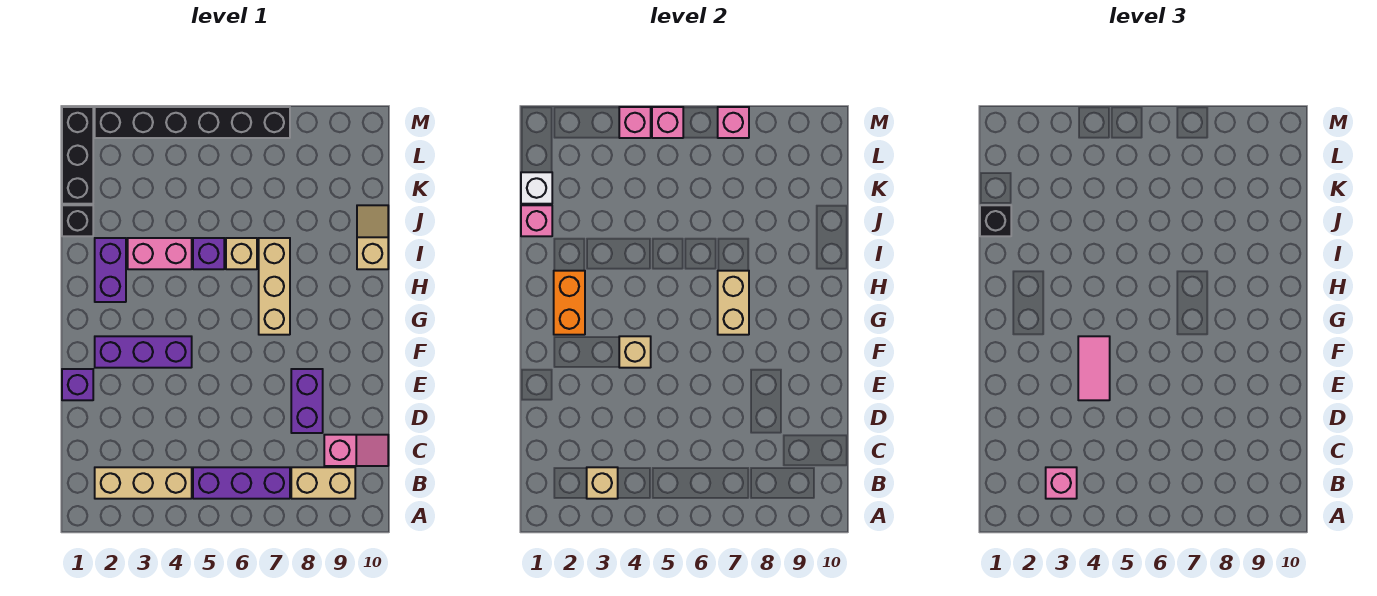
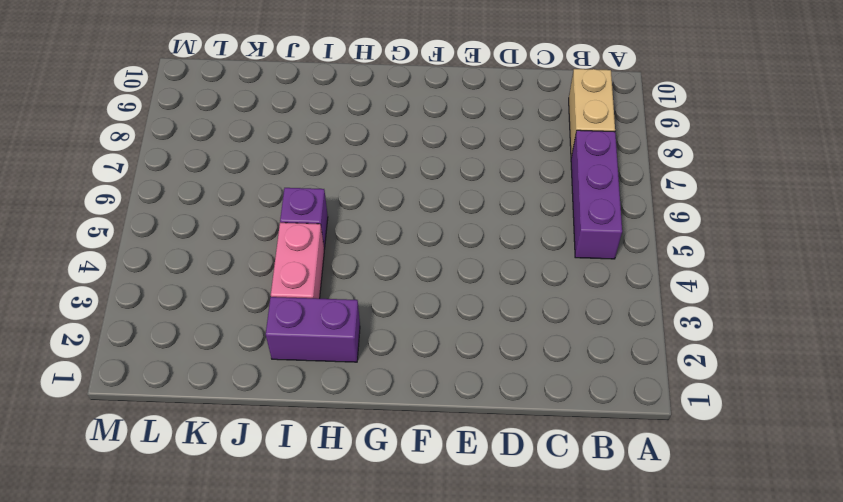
none -> tan brick B2:B4 level 1
none -> pink slope C9:C10 level 1 top 9
none -> purple brick D8:E8 level 1

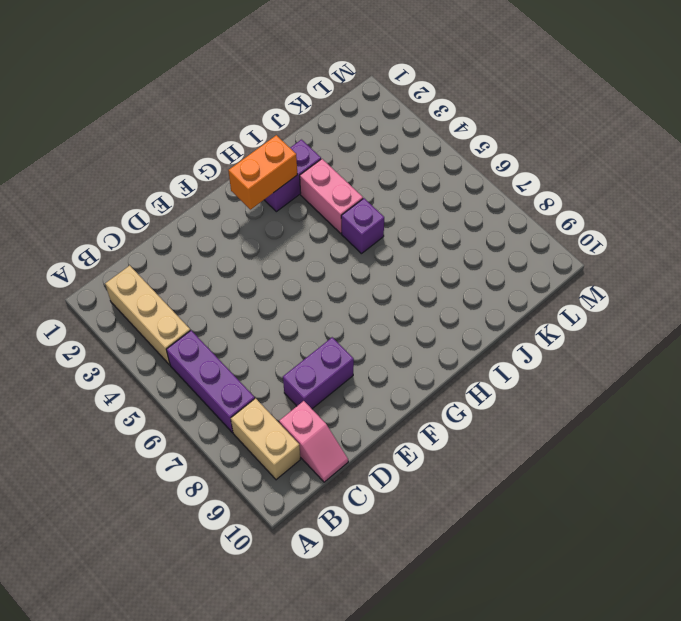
none -> purple brick E1 level 1
none -> purple brick F2:F4 level 1
none -> tan brick G7:I7 level 1

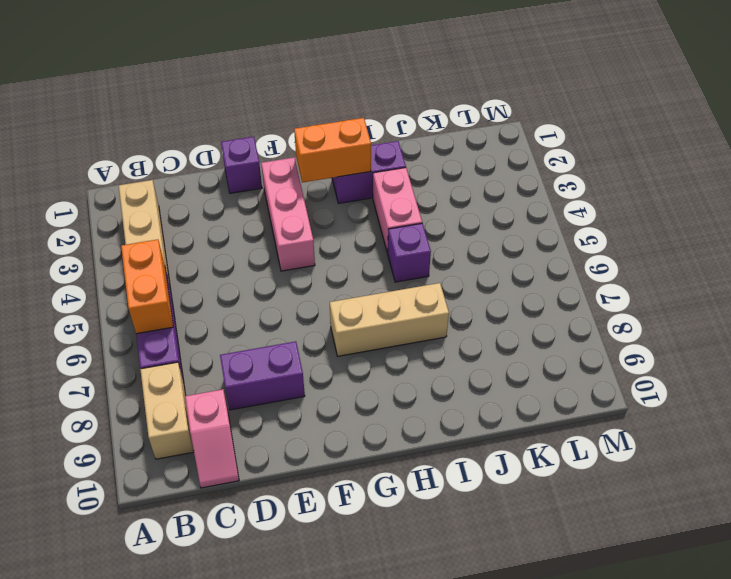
orange brick B5:B6 level 2 -> none
pink brick F2:F4 level 1 -> purple brick F2:F4 level 1
none -> tan brick I6 level 1
none -> tan slope I10:J10 level 1 top I
none -> black brick J1 level 1

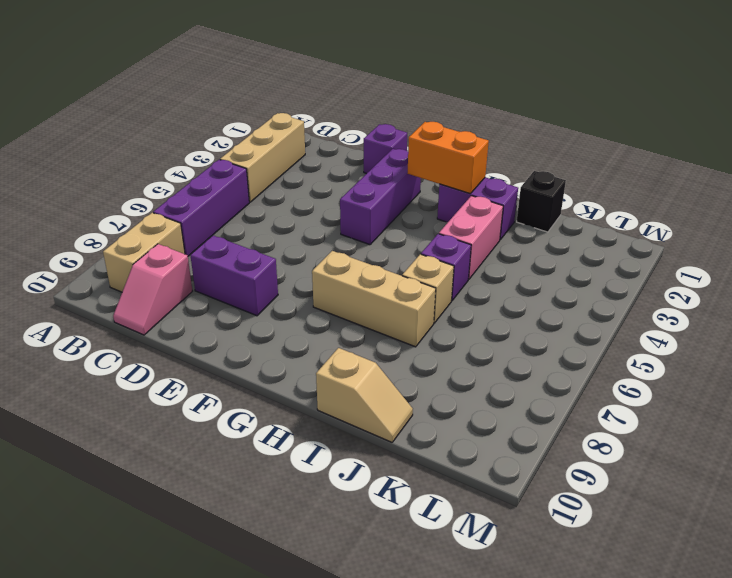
none -> black brick K1:M1 level 1
none -> black brick M2:M7 level 1
none -> tan brick B3 level 2

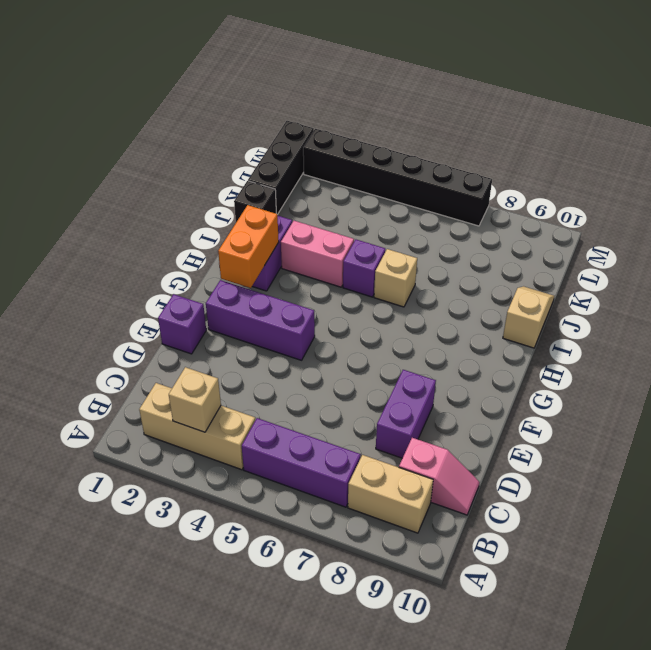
none -> tan brick G7:I7 level 1
none -> tan brick F4 level 2
none -> tan brick G7:H7 level 2

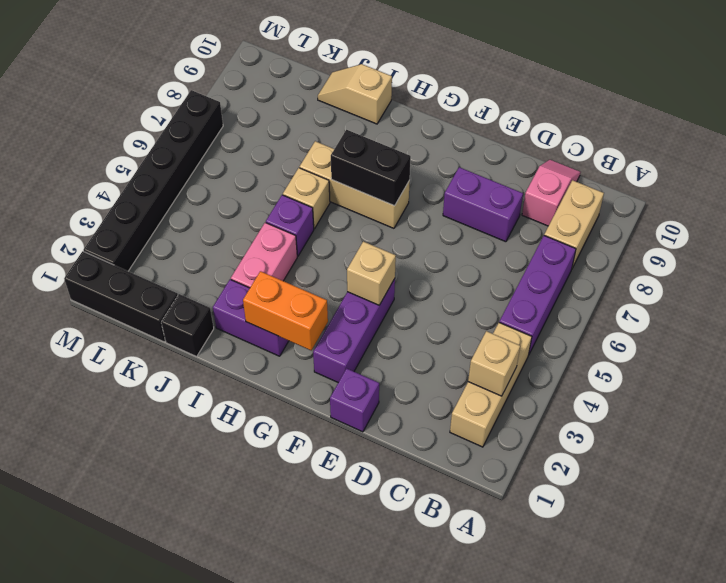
black brick G7:H7 level 2 -> tan brick G7:H7 level 2
none -> pink brick J1 level 2
none -> white brick K1 level 2
none -> pink brick M4 level 2

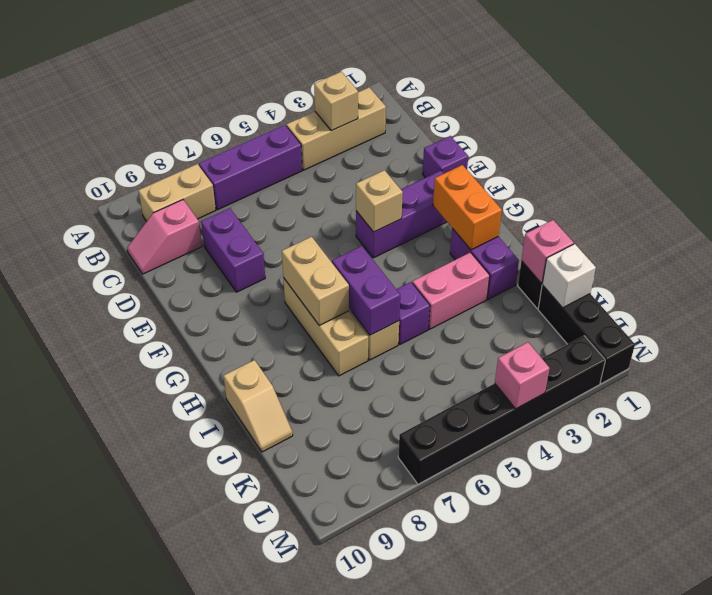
purple brick H6:I6 level 2 -> none
none -> pink brick M5 level 2
none -> pink brick M7 level 2
none -> pink brick B3 level 3

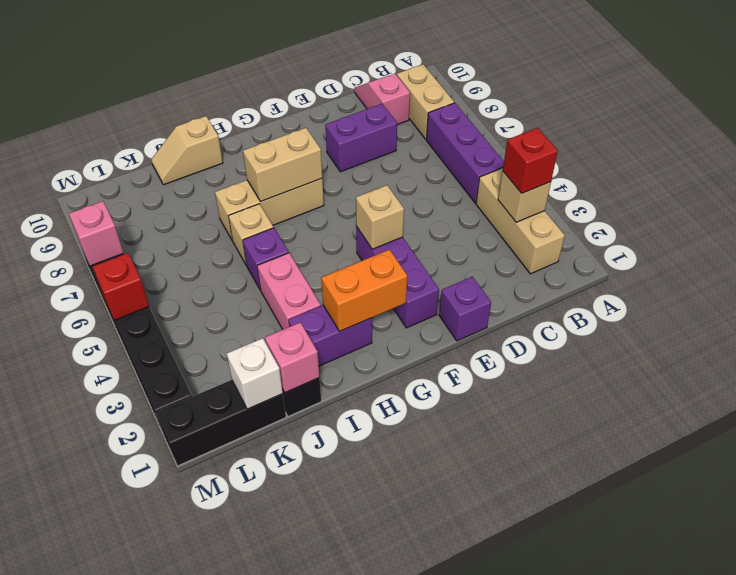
red brick B3 level 3 -> pink brick B3 level 3
red brick M5 level 2 -> pink brick M5 level 2
none -> pink brick M4 level 2
none -> pink tile E4:F4 level 3
none -> black brick J1 level 3

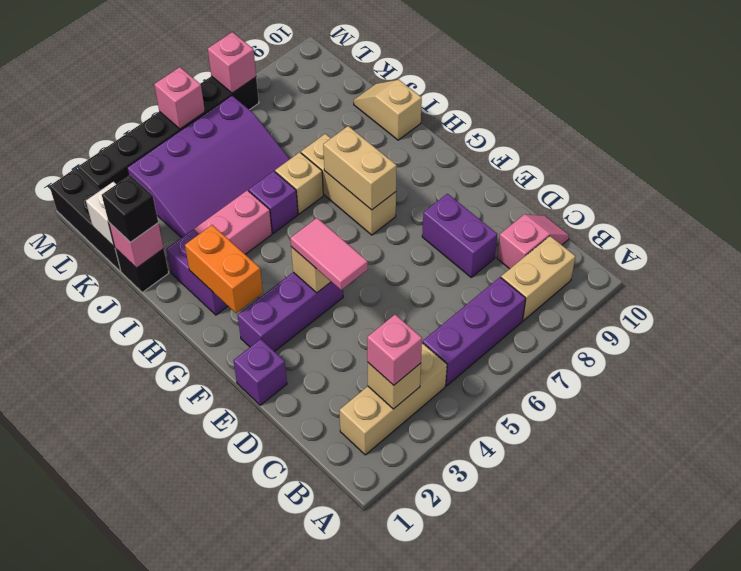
purple slope J3:L6 level 1 top L -> none
none -> pink brick M4 level 2

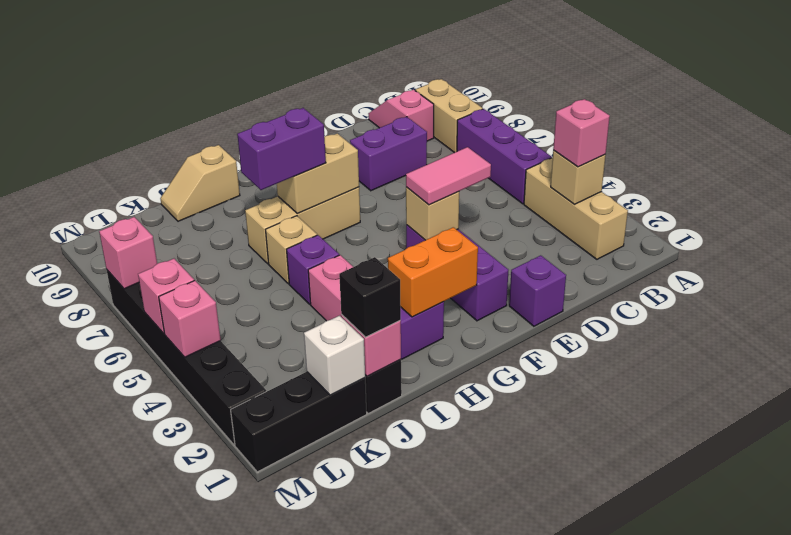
purple brick H7:I7 level 3 -> none

